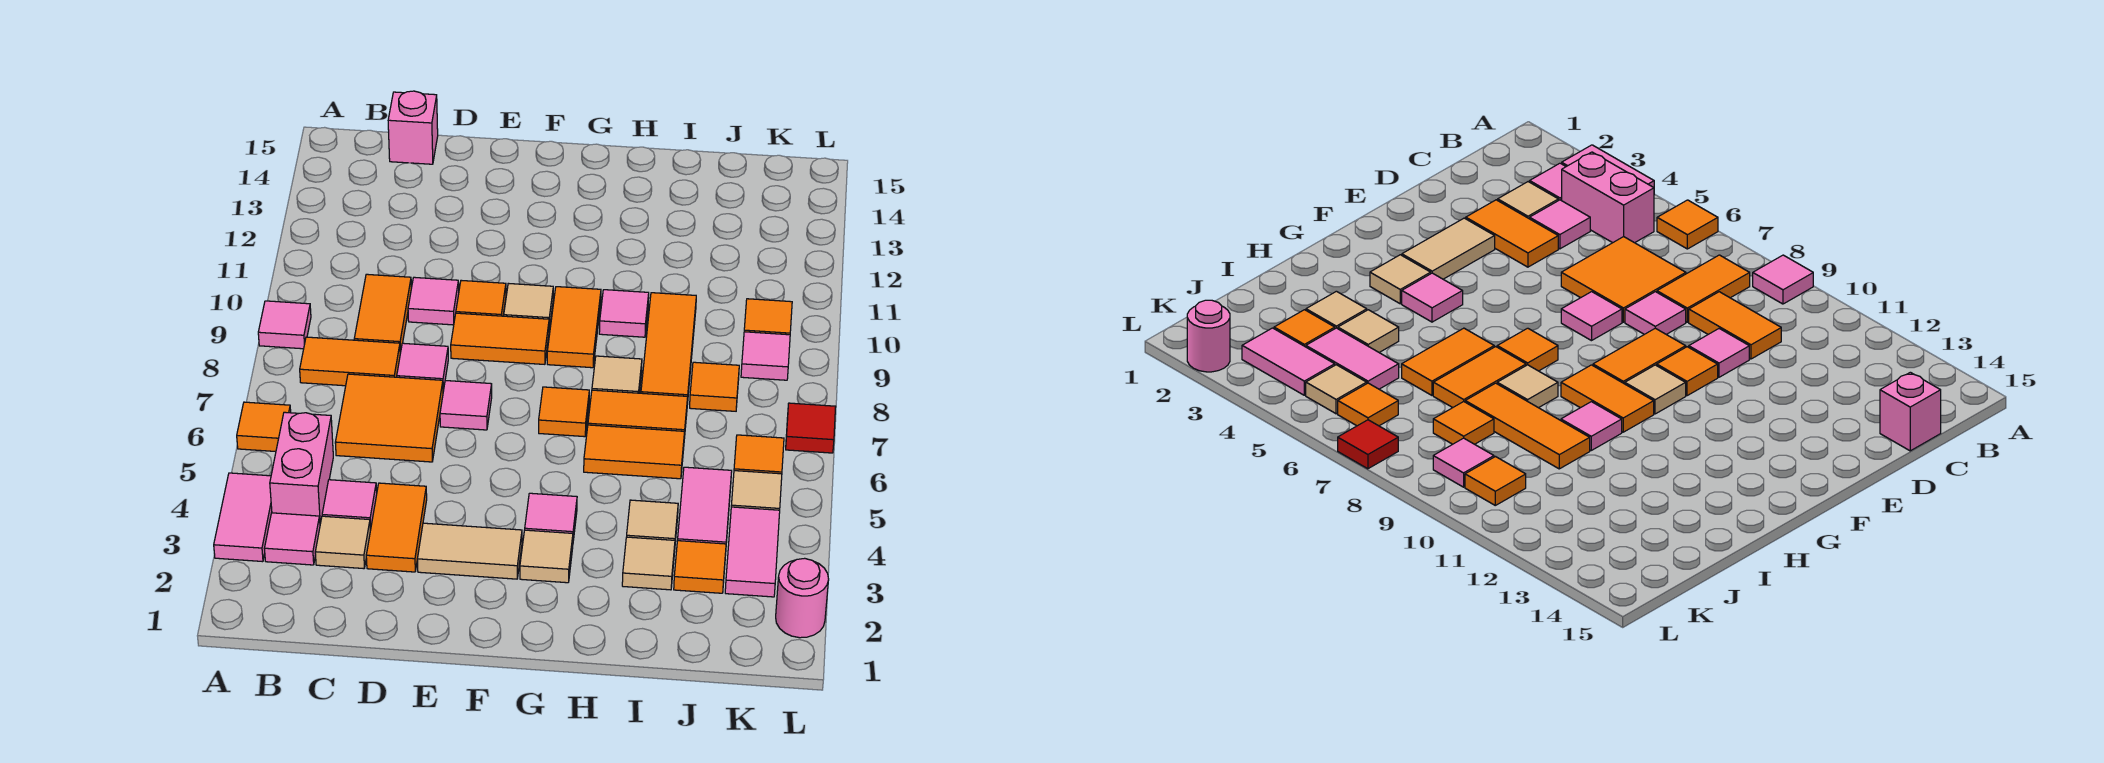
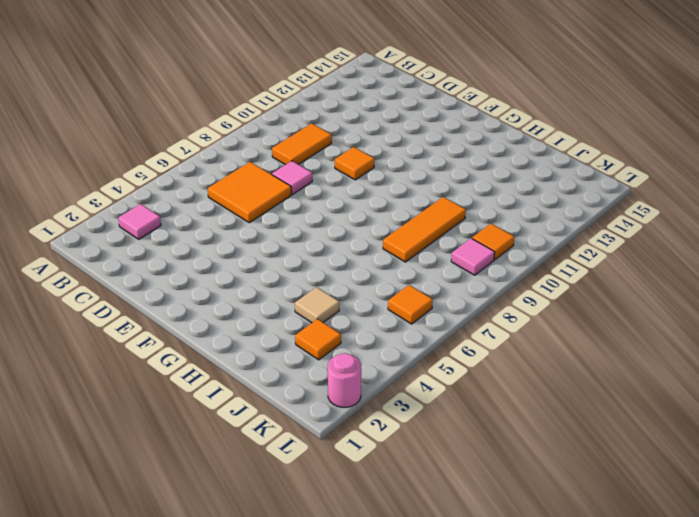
none -> pink tile A3:A4 level 1
none -> orange tile A6 level 1
none -> pink tile A9 level 1
none -> pink brick B4:B5 level 1

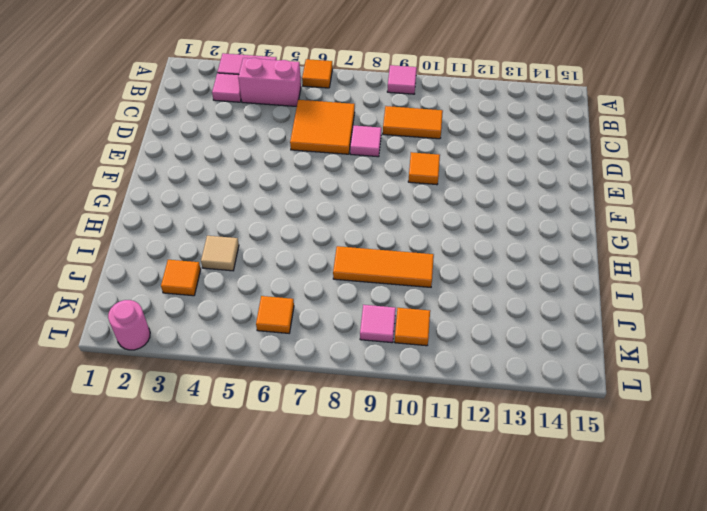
none -> orange tile B8:C8 level 1
none -> tan tile C3 level 1
none -> pink tile C4 level 1
none -> pink brick C15 level 1

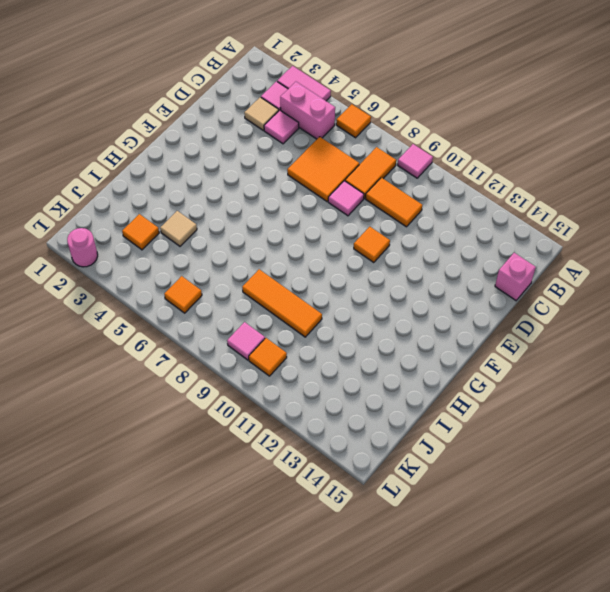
none -> orange tile D3:D4 level 1
none -> pink tile D10 level 1
none -> tan tile E3:F3 level 1
none -> pink tile E7 level 1

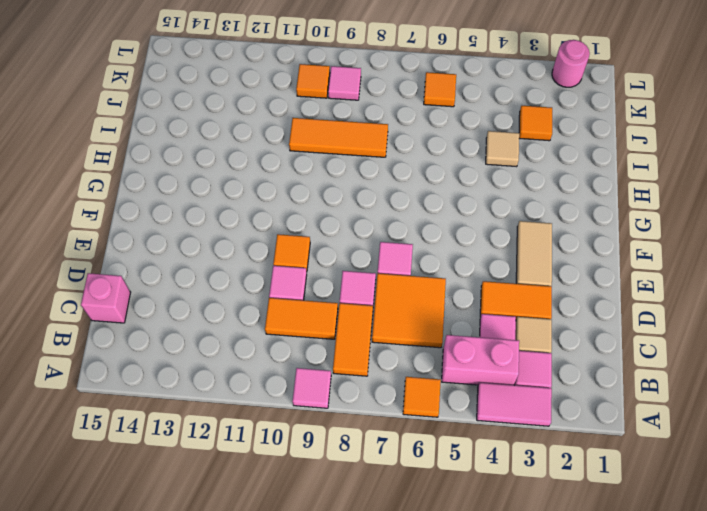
none -> orange tile E9:F9 level 1
none -> tan tile F10 level 1
none -> tan tile G3 level 1
none -> pink tile G4 level 1

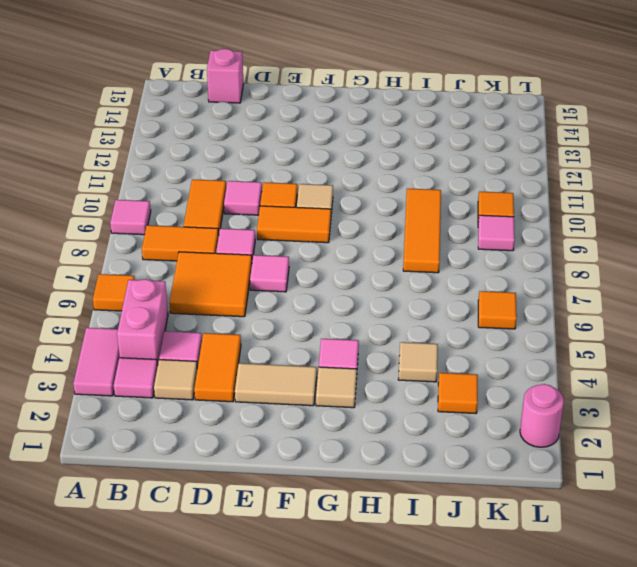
none -> orange tile G7 level 1
none -> orange tile G9:G10 level 1
none -> orange tile H6:I6 level 1
none -> orange tile H7:I7 level 1

